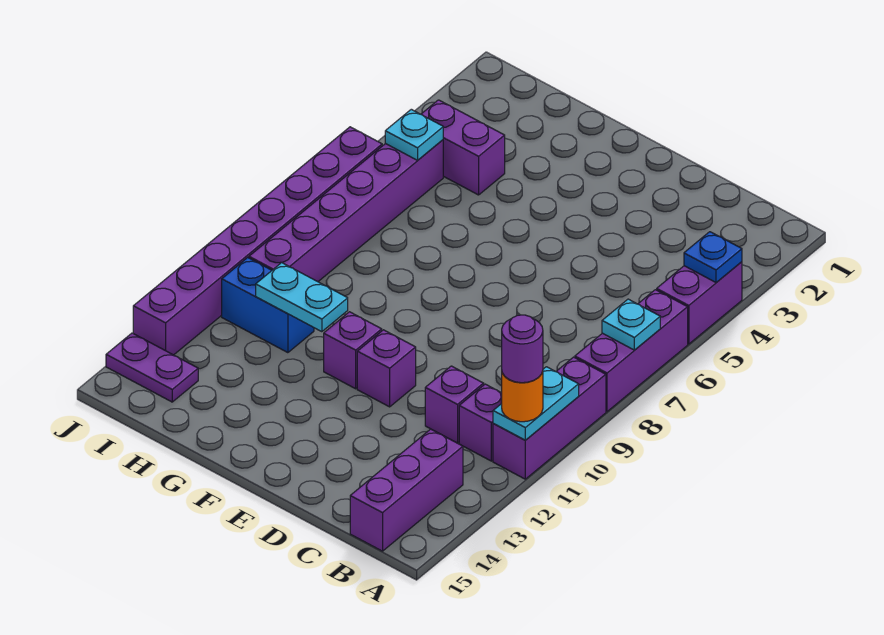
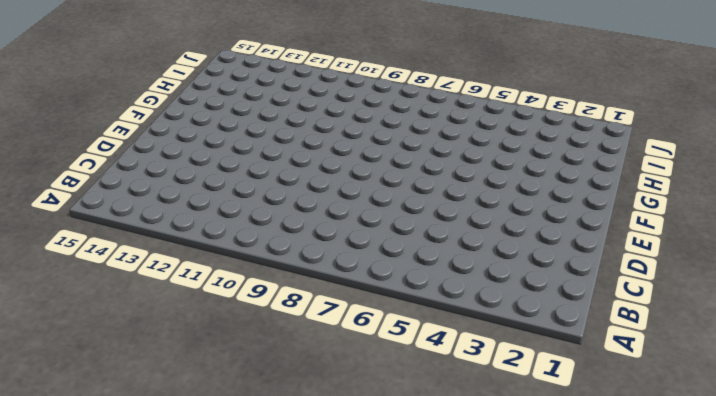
none -> purple brick A4:A5 level 1
none -> purple brick A6:A8 level 1
none -> purple brick A9:A11 level 1

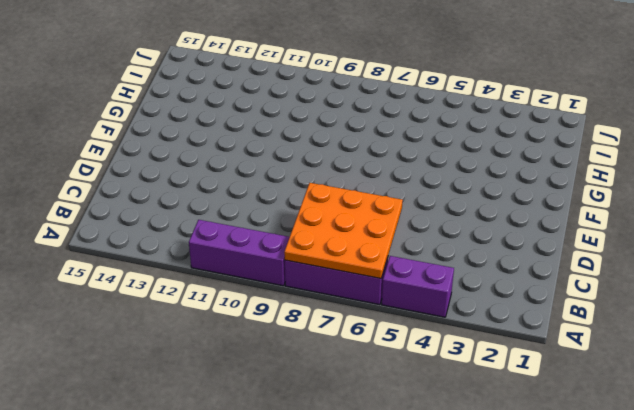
orange plate A6:C8 level 2 -> cyan plate A7 level 2
none -> purple brick B11 level 1
none -> purple brick B13:B15 level 1
none -> purple brick C11 level 1

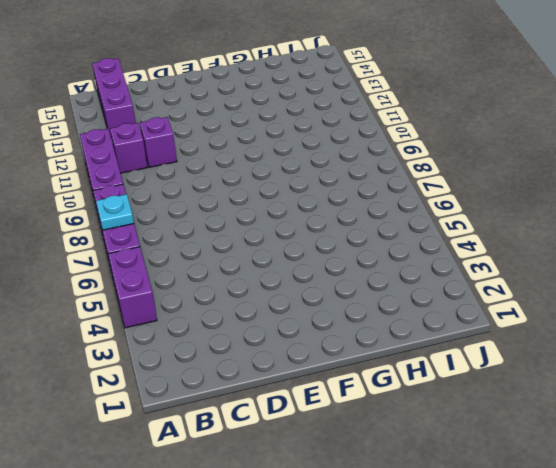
none -> purple brick E11 level 1
none -> purple brick F11 level 1
none -> purple brick H4:I4 level 1

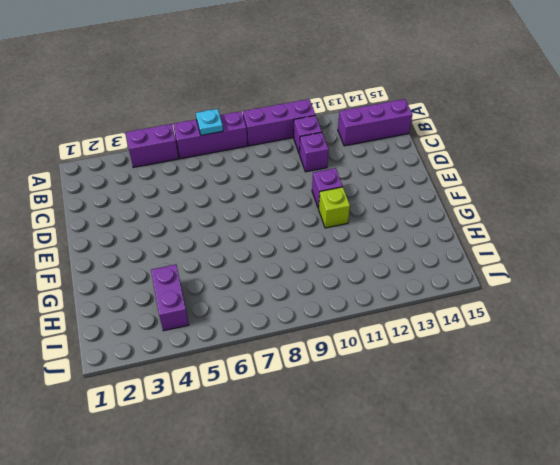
lime brick F11 level 1 -> purple brick F11 level 1
none -> blue brick H11:I11 level 1
none -> purple brick I5:I10 level 1
none -> purple plate I14:J14 level 1

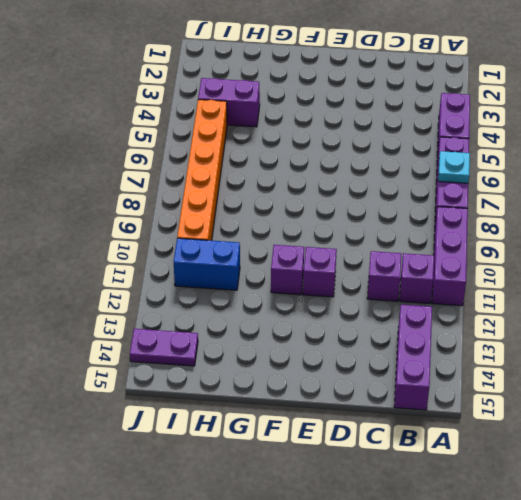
orange brick I5:I10 level 1 -> purple brick I5:I10 level 1
none -> purple brick J6:J13 level 1
none -> blue plate A4 level 2
none -> cyan plate A10:A11 level 2

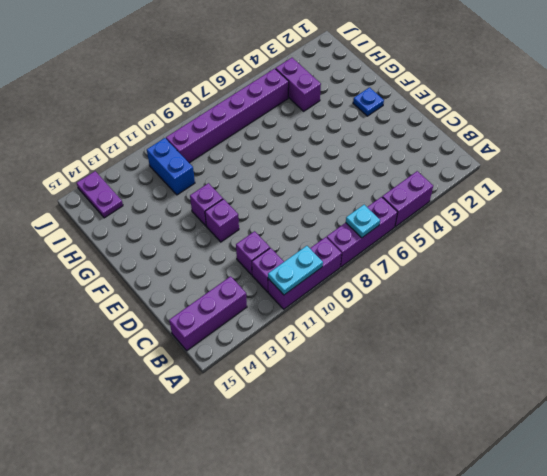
blue plate F2 level 1 -> blue plate A4 level 2
none -> purple brick J6:J13 level 1
none -> cyan plate G11:H11 level 2
none -> cyan plate I5 level 2

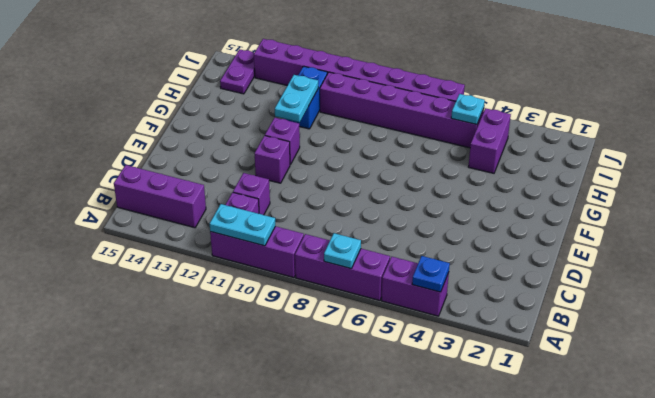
none -> orange round brick A11 level 3
none -> purple round brick A11 level 4

